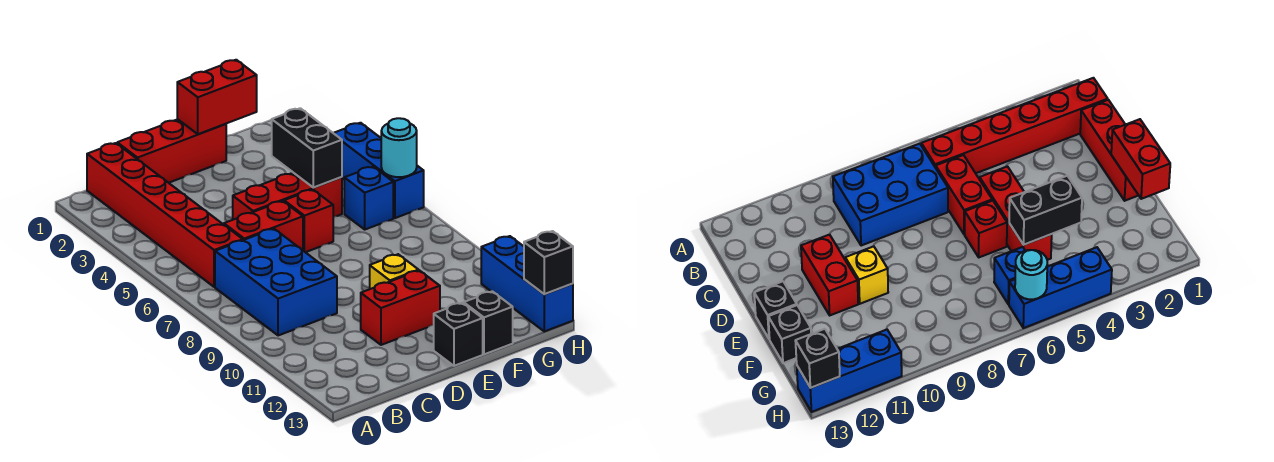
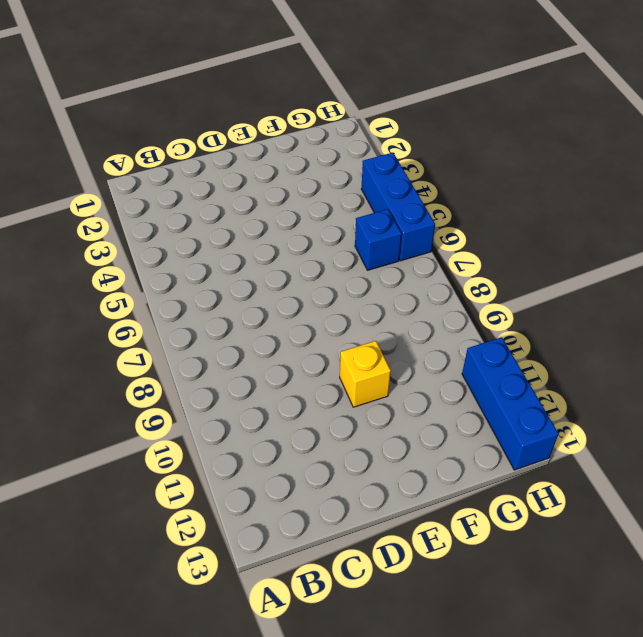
none -> red brick B1:B6 level 1
none -> blue brick B7:C9 level 1
none -> red brick C1:E1 level 1

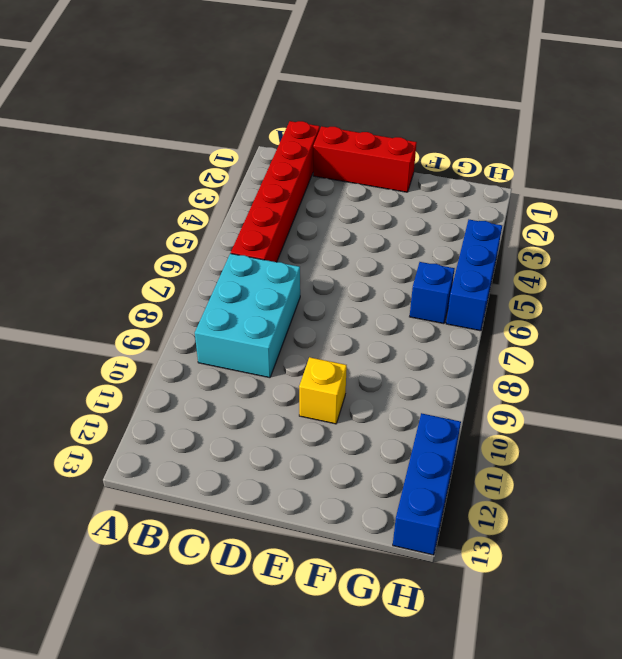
cyan brick B7:C9 level 1 -> blue brick B7:C9 level 1
none -> red brick C6:D6 level 1
none -> red brick D5:F5 level 1
none -> red brick D11:E11 level 1

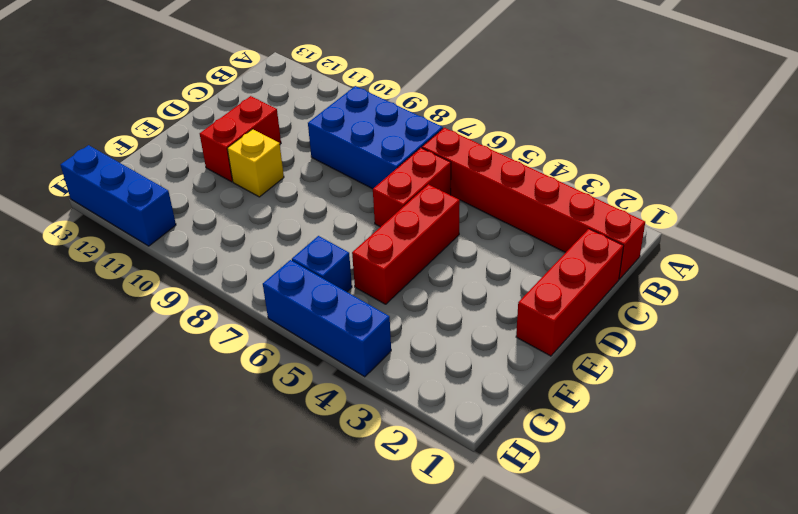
none -> red brick E6 level 1
none -> black brick E13 level 1
none -> black brick F13 level 1

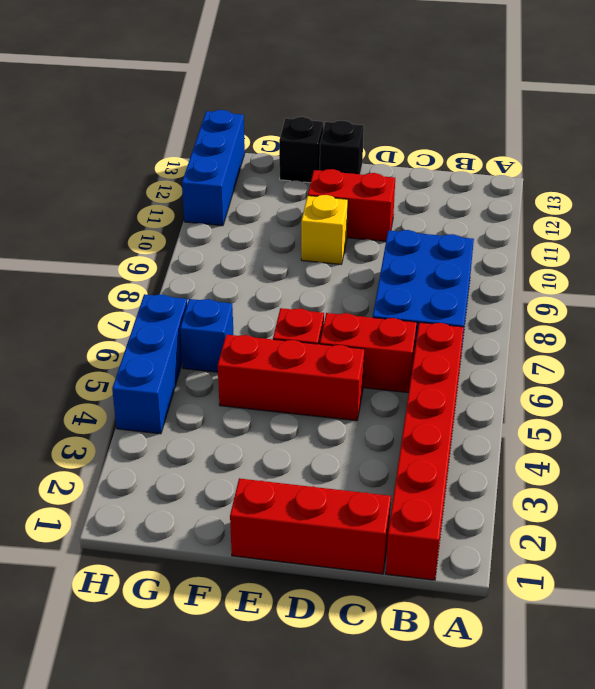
none -> red brick E1:F1 level 2
none -> black brick F4:F5 level 2
none -> cyan round brick H6 level 2

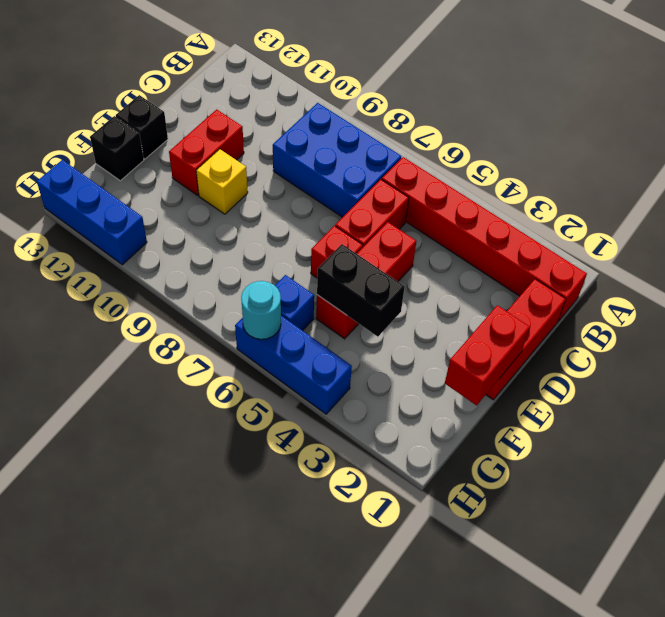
none -> black brick H13 level 2

